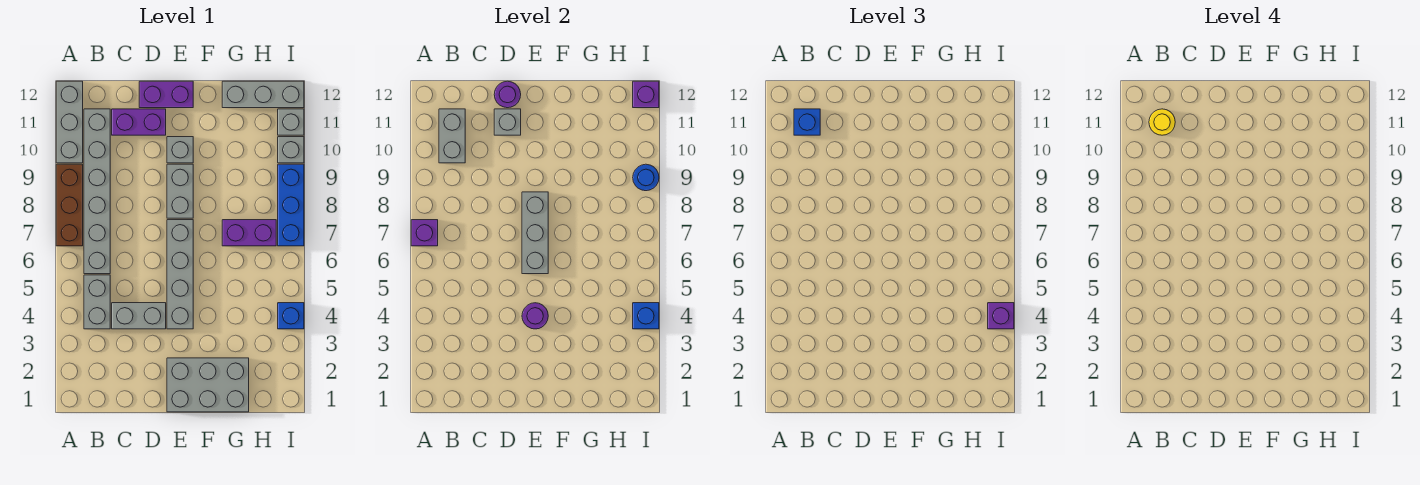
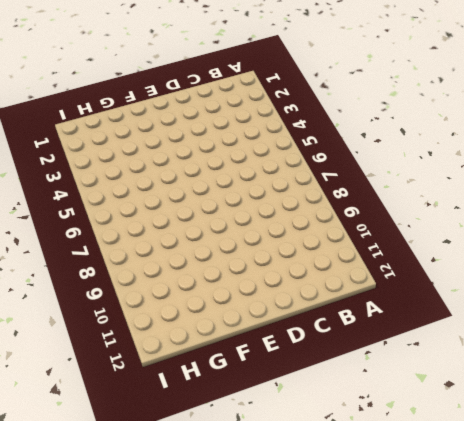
none -> brown brick A7:A9 level 1
none -> grey brick A10:A12 level 1
none -> grey brick B4:B5 level 1

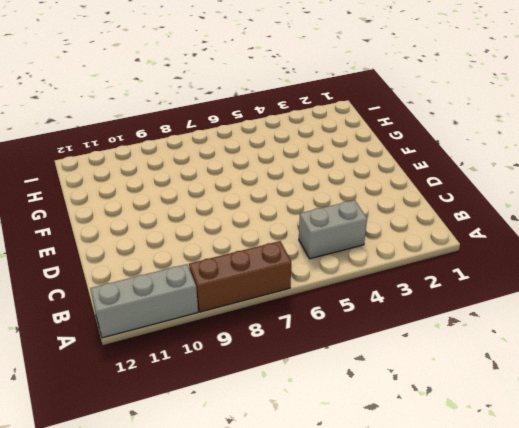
none -> grey brick B6:B11 level 1
none -> grey brick C4:D4 level 1
none -> purple brick C11:D11 level 1

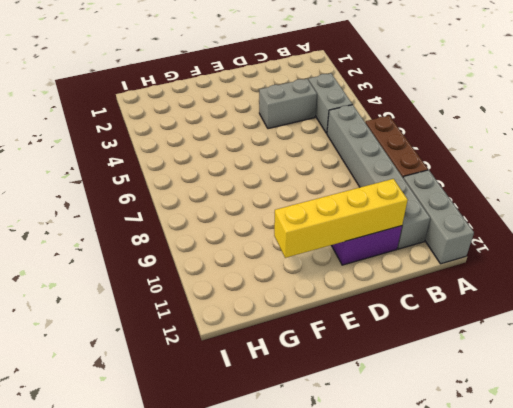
yellow brick C11:F11 level 2 -> grey brick D11 level 2
none -> purple brick D12:E12 level 1
none -> grey brick E1:G2 level 1
none -> grey brick E4:E7 level 1

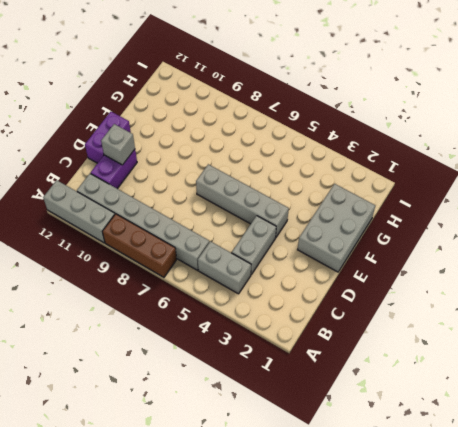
none -> grey brick E8:E9 level 1
none -> grey brick E10 level 1
none -> purple brick G7:H7 level 1

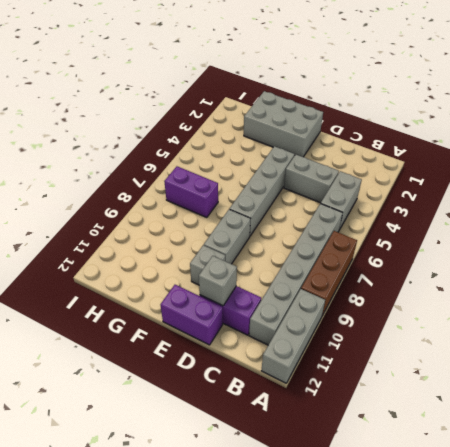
none -> grey brick G12:I12 level 1
none -> blue brick I4 level 1
none -> blue brick I7:I9 level 1

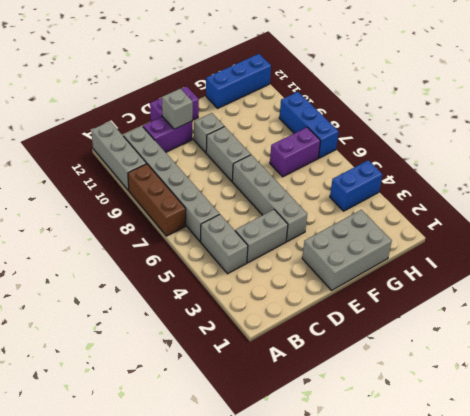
blue brick G12:I12 level 1 -> grey brick G12:I12 level 1
blue brick H4:I4 level 1 -> blue brick I4 level 1
none -> grey brick I10 level 1
none -> grey brick I11 level 1
none -> purple brick A7 level 2

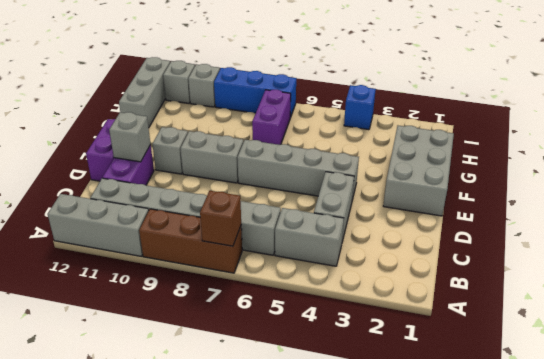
brown brick A7 level 2 -> purple brick A7 level 2
none -> grey brick B10:B11 level 2
none -> purple round brick D12 level 2
none -> purple round brick E4 level 2

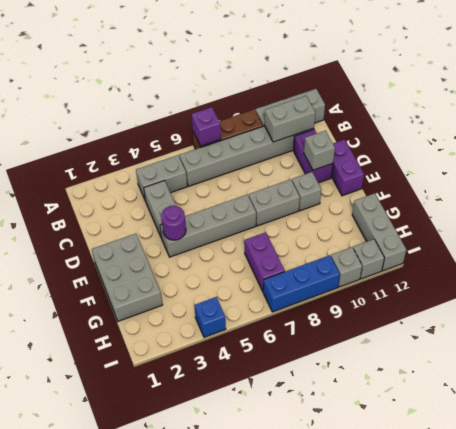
none -> purple round brick D12 level 2
none -> grey brick E6:E8 level 2
none -> blue brick I4 level 2

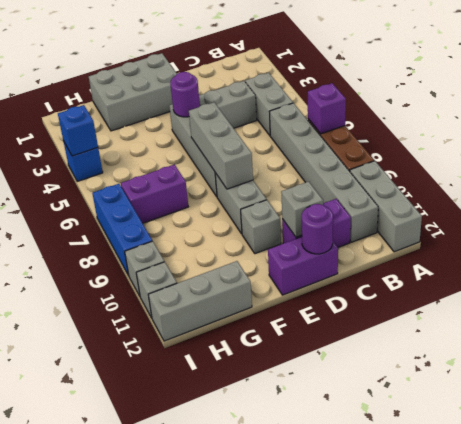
none -> grey brick B10:B11 level 2
none -> blue round brick I9 level 2
none -> purple brick I12 level 2

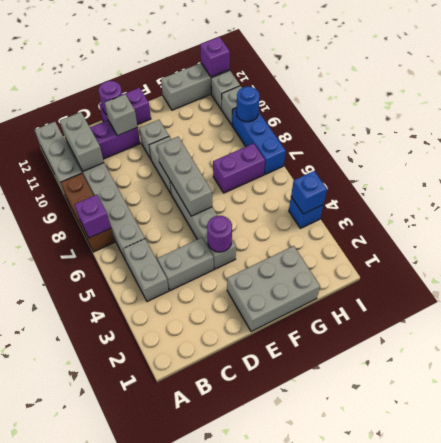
none -> blue brick B11 level 3
none -> purple brick I4 level 3
none -> yellow round brick B11 level 4

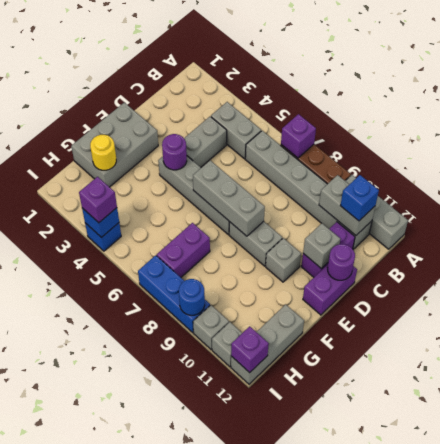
yellow round brick G2 level 2 -> yellow round brick B11 level 4

